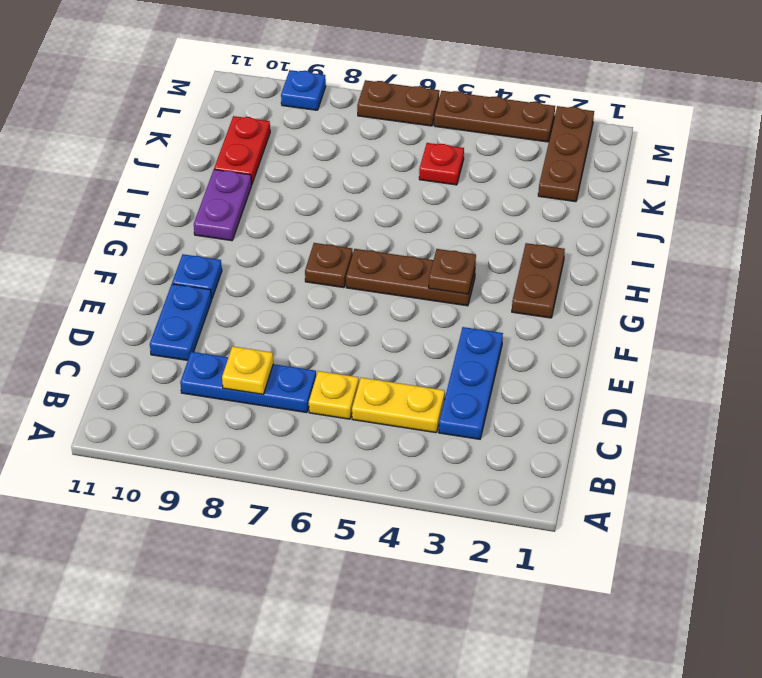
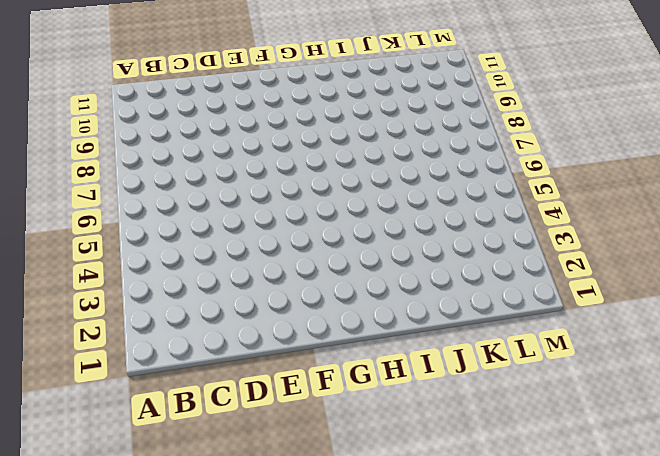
none -> blue plate C3:E3 level 1
none -> yellow plate C4:C5 level 1
none -> yellow plate C6 level 1

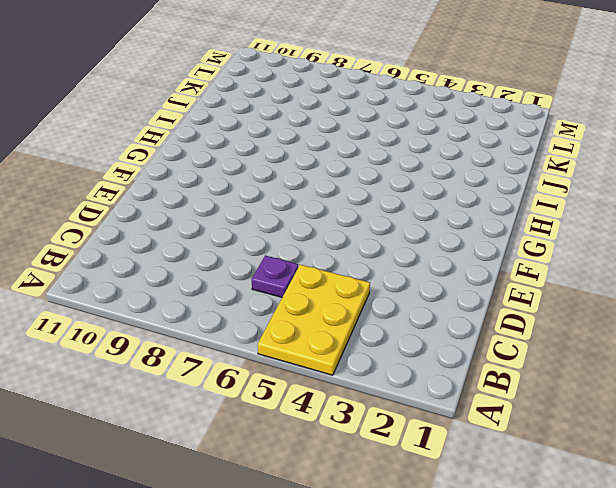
yellow plate A4:C5 level 1 -> yellow plate C4:C5 level 1
purple plate C6 level 1 -> yellow plate C6 level 1
none -> blue plate C3:E3 level 1
none -> blue plate C7:C9 level 1
none -> blue plate D10:E10 level 1

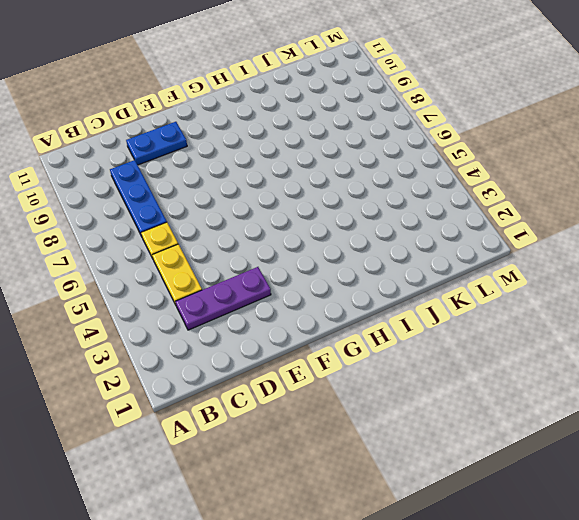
purple plate C3:E3 level 1 -> blue plate C3:E3 level 1
none -> blue plate F10 level 1
none -> brown plate G2:H2 level 1
none -> brown plate G4:G6 level 1

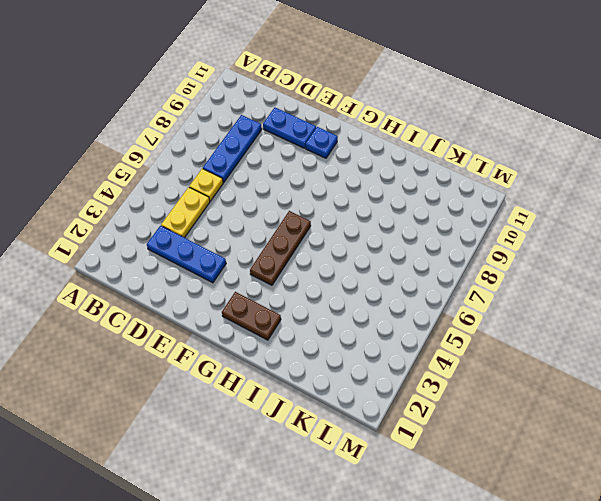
none -> brown plate G7 level 1
none -> purple plate H10:I10 level 1
none -> red plate J10:K10 level 1

